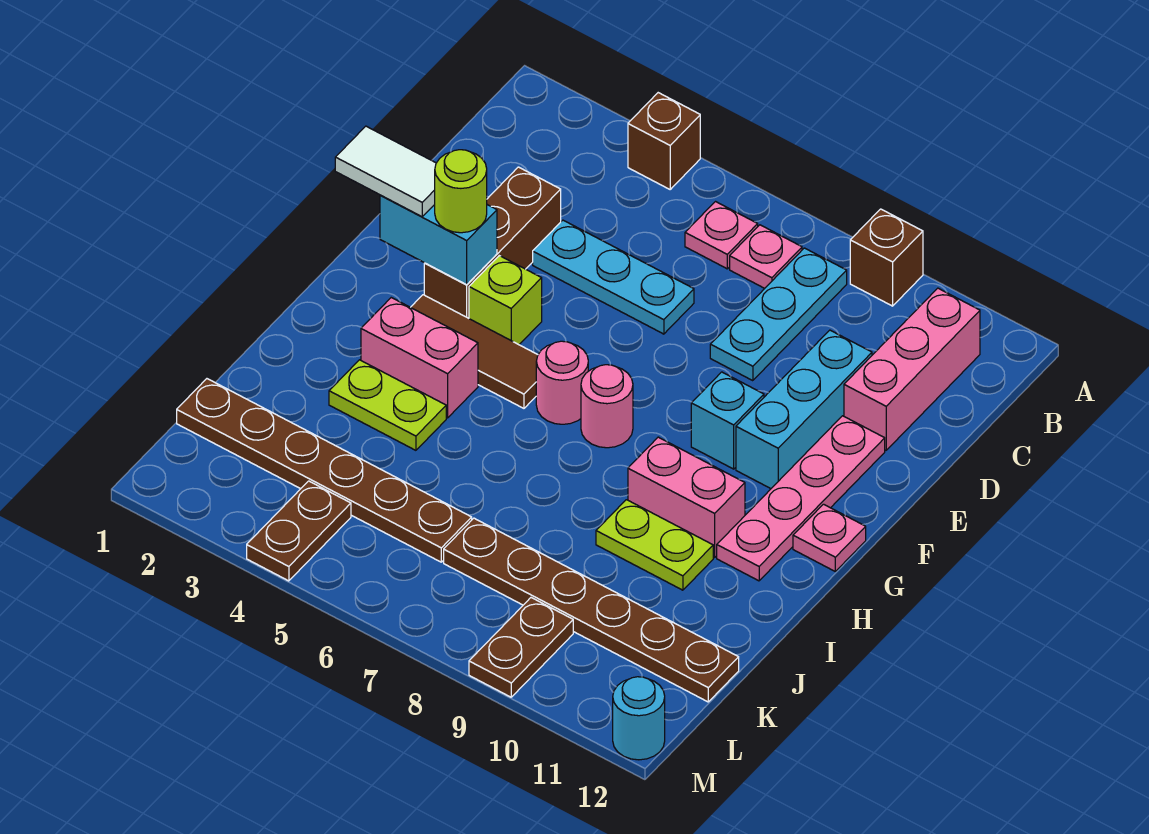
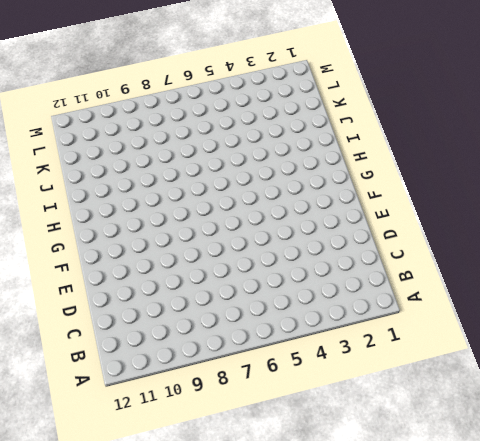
none -> brown brick A4 level 1
none -> brown brick A9 level 1
none -> pink plate B6 level 1

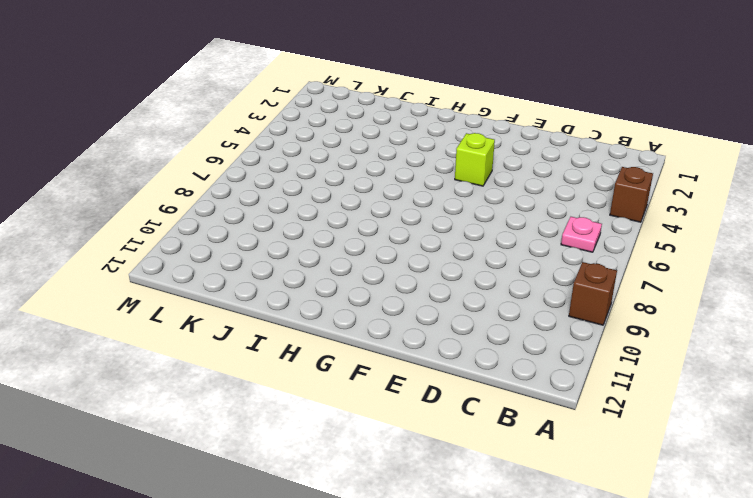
none -> pink plate B7 level 1
none -> cyan plate B8:D8 level 1
none -> pink brick B11:D11 level 1

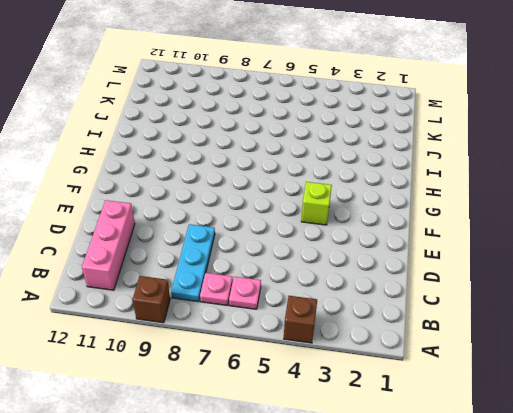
none -> brown brick D3:F3 level 1
none -> cyan plate D4:D6 level 1
none -> cyan brick D10:F10 level 1

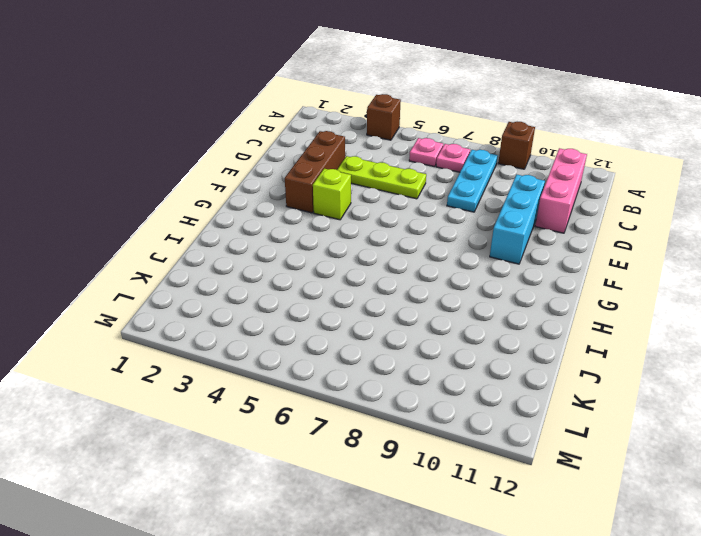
lime plate D4:D6 level 1 -> cyan plate D4:D6 level 1
none -> pink plate E11:H11 level 1
none -> cyan brick F9 level 1
none -> brown tile G3:G5 level 1

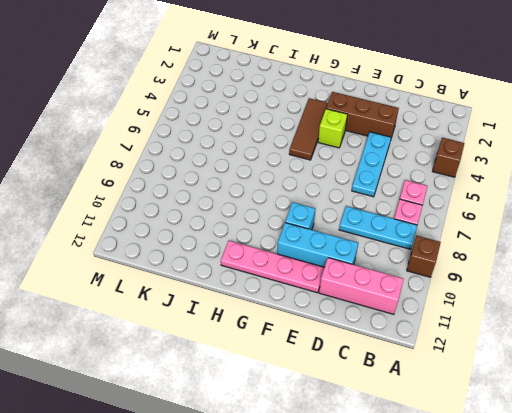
none -> pink round brick G6 level 1
none -> pink round brick G7 level 1
none -> pink plate G12 level 1

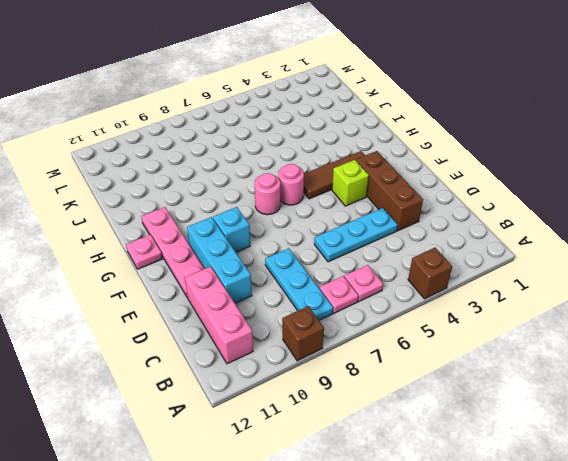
none -> pink brick H3:H4 level 1
none -> pink brick H9:H10 level 1
none -> lime plate I3:I4 level 1

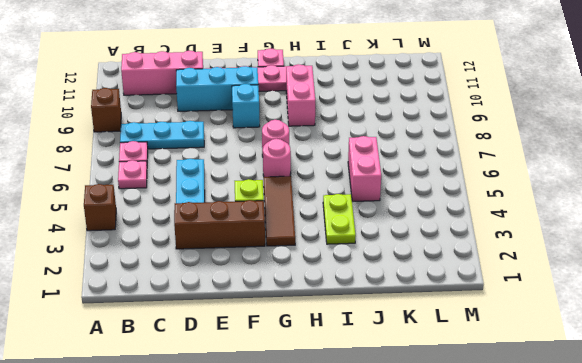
pink brick J5:J6 level 1 -> pink brick H3:H4 level 1
none -> lime plate I9:I10 level 1
none -> brown plate K1:K6 level 1
none -> brown plate K7:K12 level 1

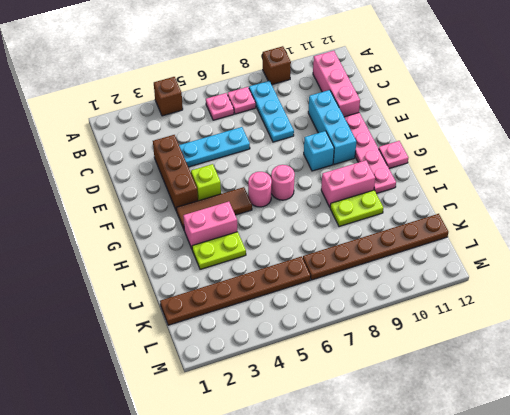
none -> brown plate L4:M4 level 1
none -> brown plate L9:M9 level 1
none -> cyan round brick M12 level 1

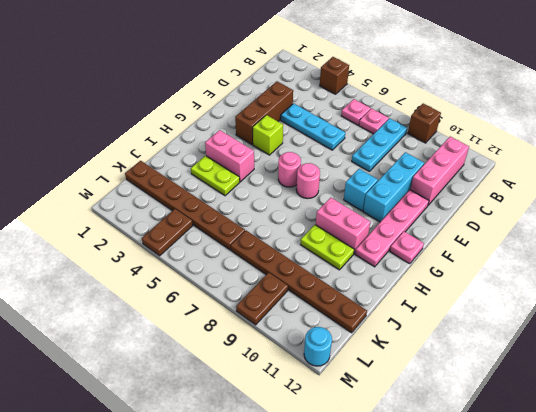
none -> brown tile G3:G5 level 1
none -> cyan brick F2:F3 level 2
none -> white tile F1:F2 level 3

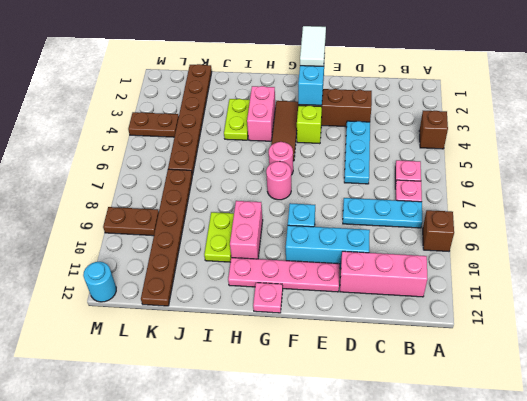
none -> lime round brick F3 level 3

